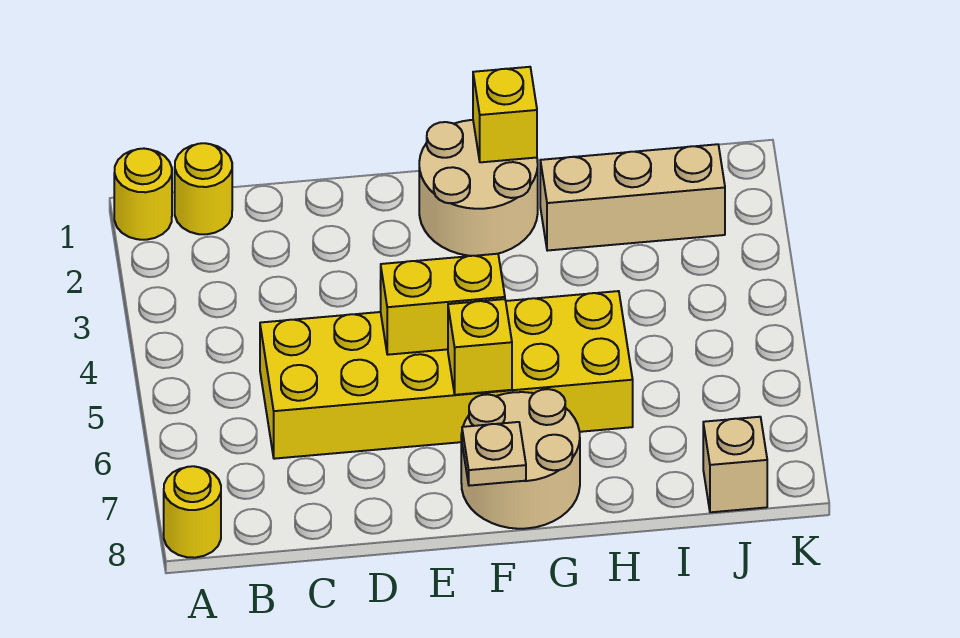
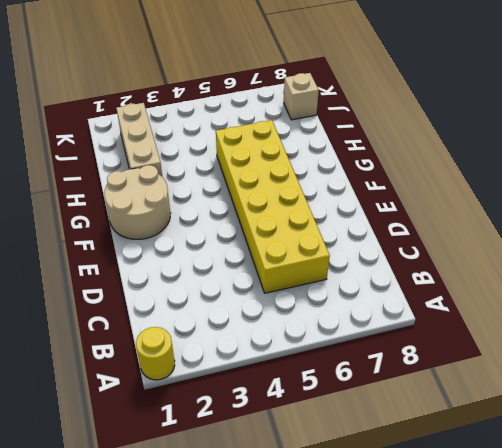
none -> yellow round brick A8 level 1
none -> yellow round brick B1 level 1
none -> tan round brick F7:G8 level 1

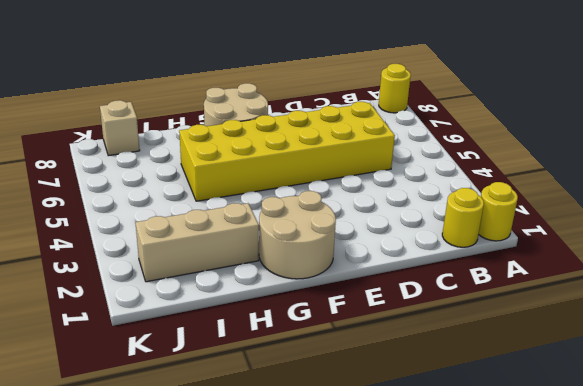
none -> yellow brick E5:F5 level 2
none -> yellow brick F6 level 2
none -> tan plate F8 level 2

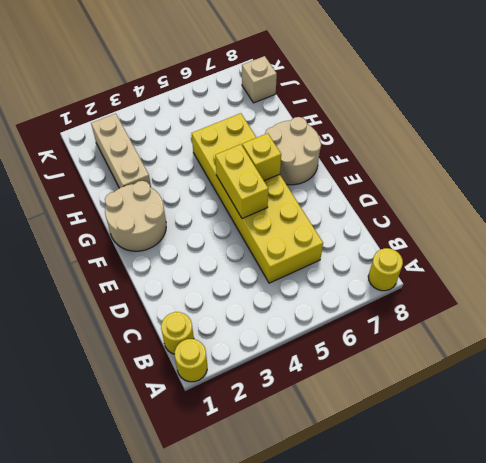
none -> tan plate F8 level 2
none -> yellow brick G1 level 2

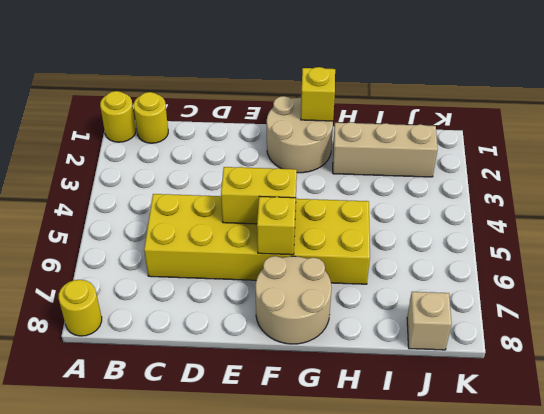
none -> tan plate F8 level 2

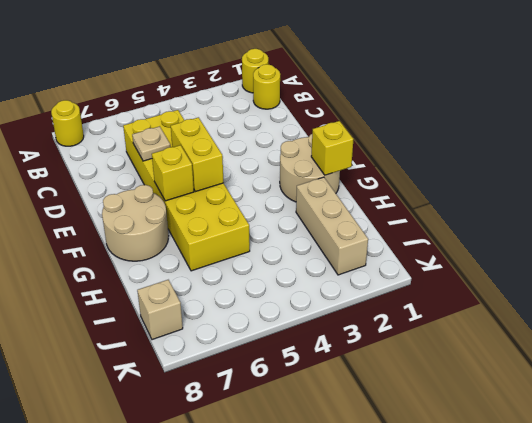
tan plate D6 level 2 -> tan plate F8 level 2

